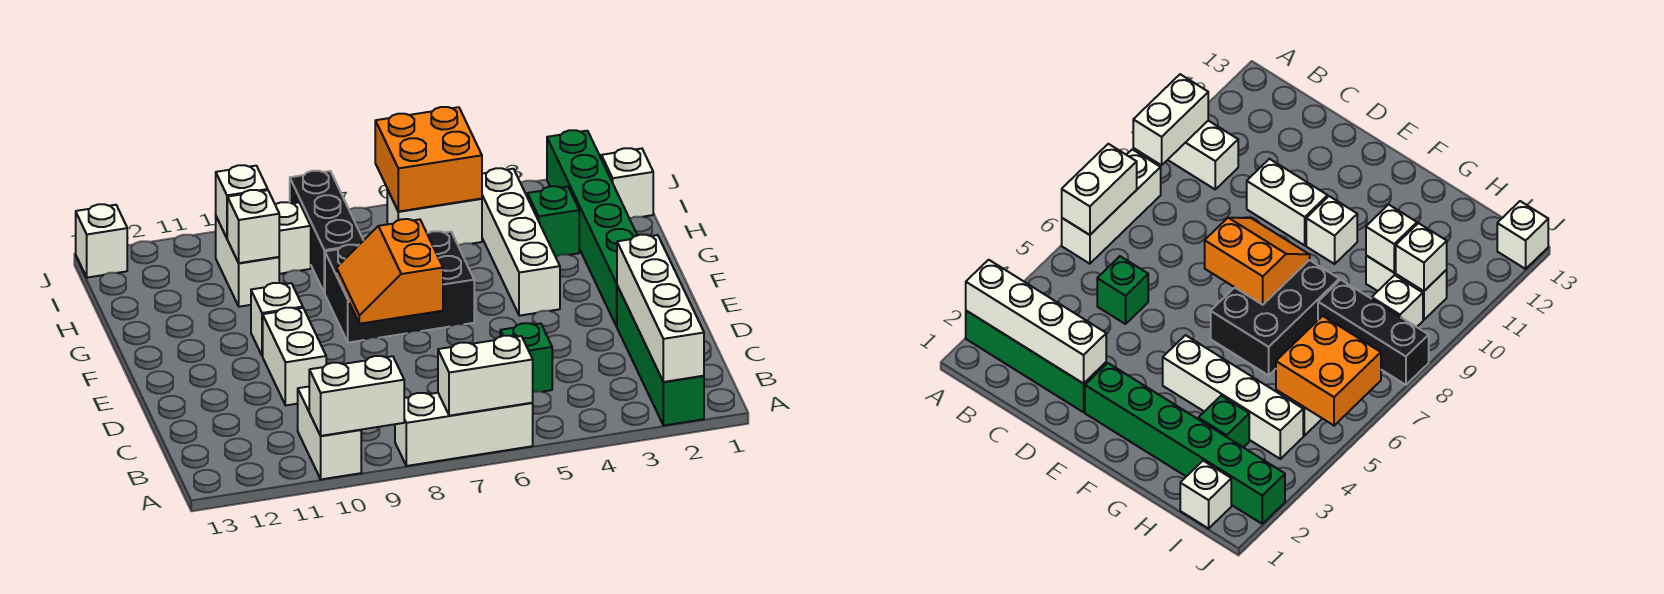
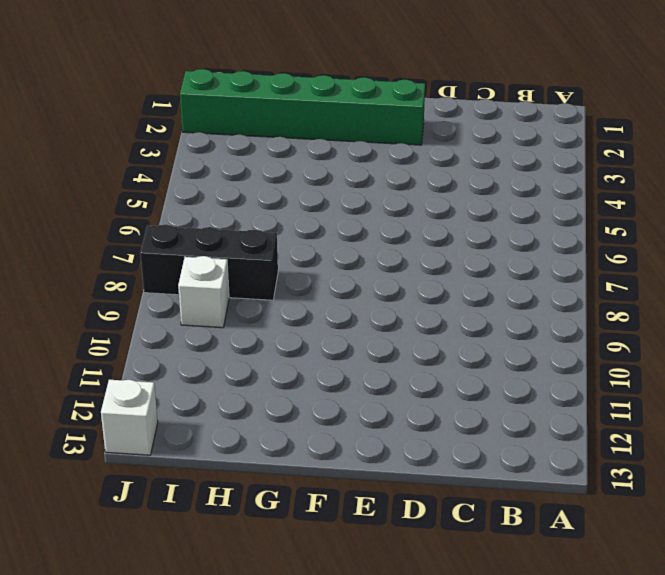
none -> green brick A2:D2 level 1
none -> white brick A6:A8 level 1
none -> white brick A10:B10 level 1

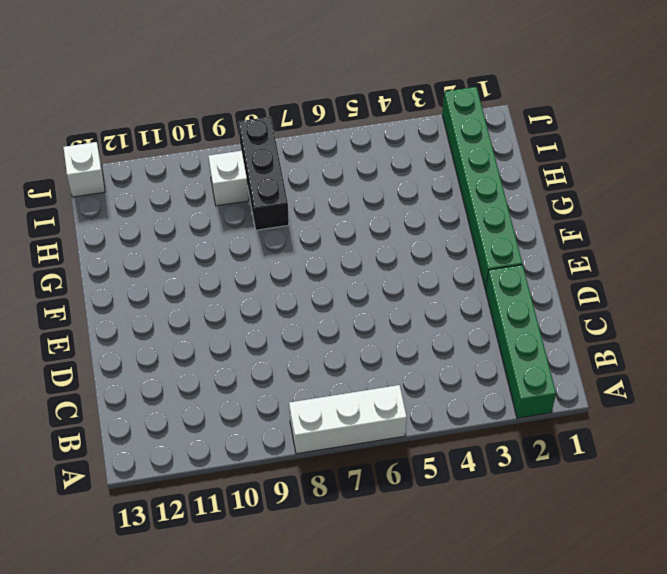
none -> white brick A10:B10 level 1
none -> green brick C5 level 1
none -> white brick D10:E10 level 1

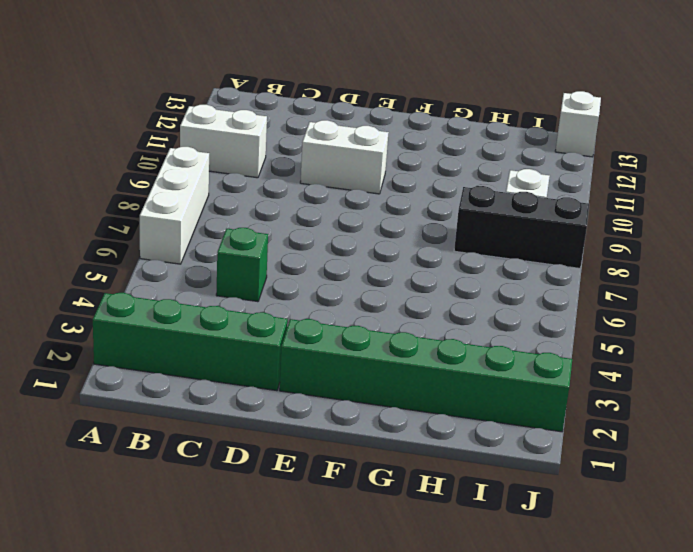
none -> white brick F4:I4 level 1
none -> black brick F6:G8 level 1
none -> white brick F10 level 1

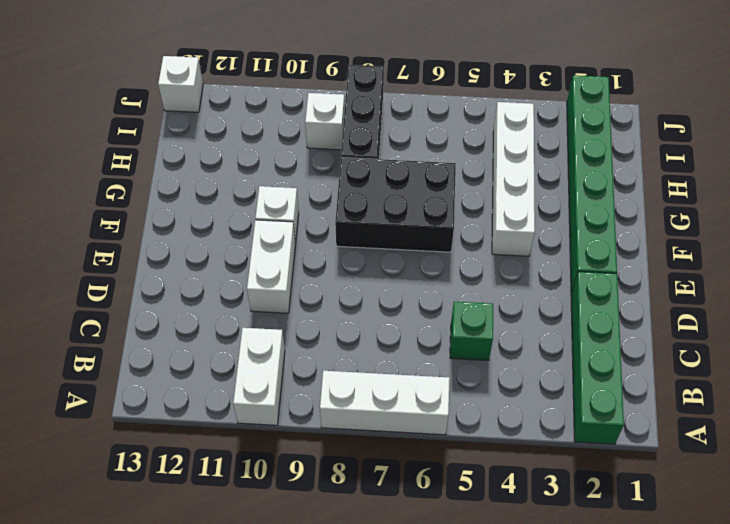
none -> green brick H3 level 1
none -> white brick H10:I10 level 1
none -> white brick I1 level 1

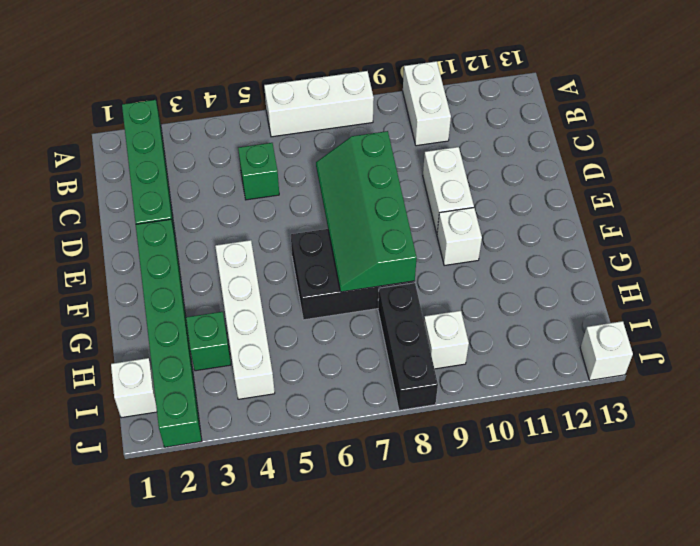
green slope D7:G8 level 2 top 8 -> orange slope E7:F8 level 2 top 7
none -> white brick H10:I10 level 1
none -> white brick I5:I6 level 1
none -> white brick A2:D2 level 2

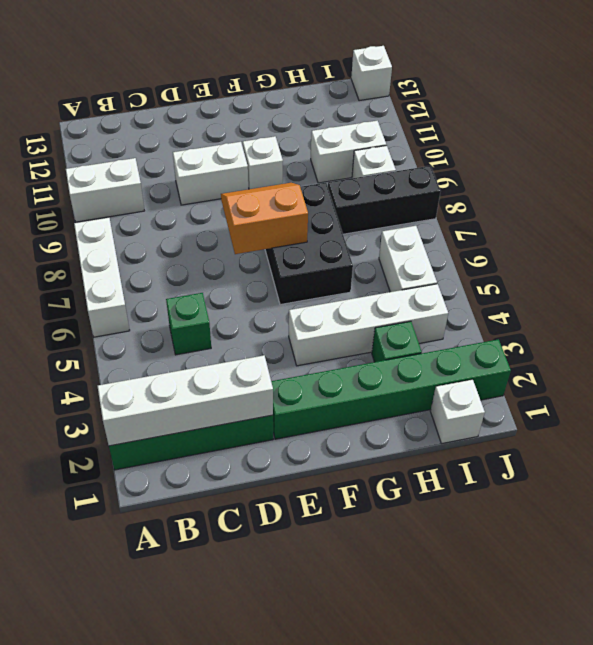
none -> white brick A6:A7 level 2
none -> white brick A9:A10 level 2
none -> white brick H10 level 2

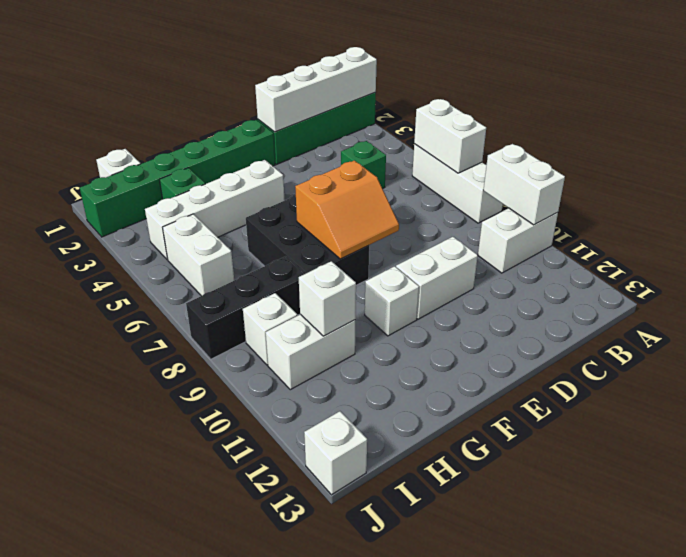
none -> orange brick I5:J6 level 2
none -> white brick I10 level 2

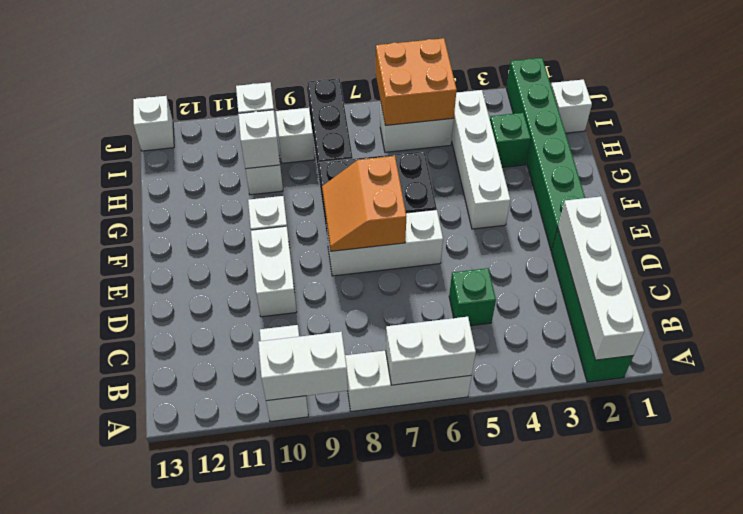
white brick E6:E8 level 1 -> none

